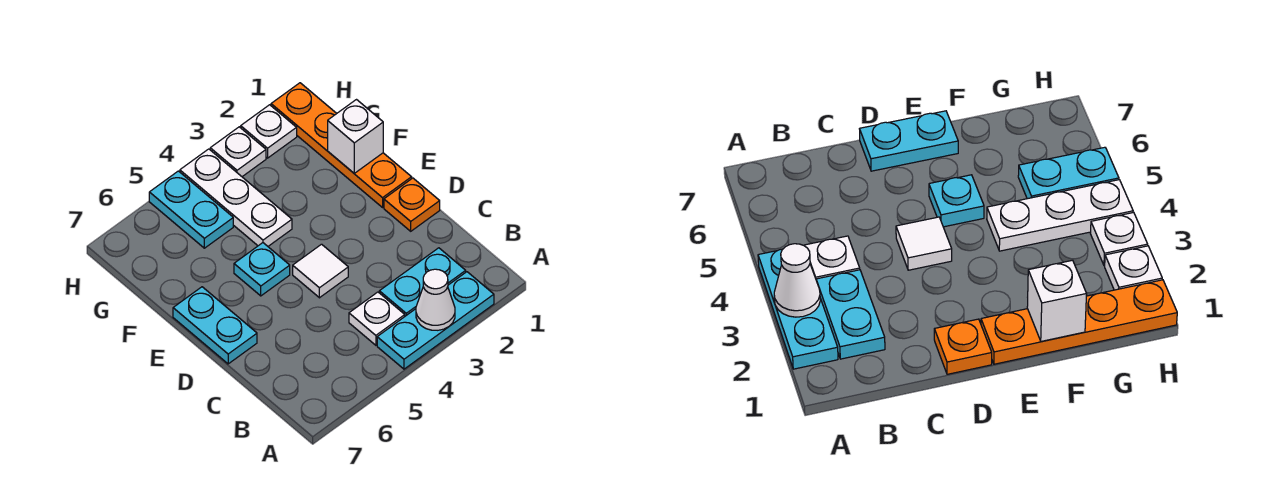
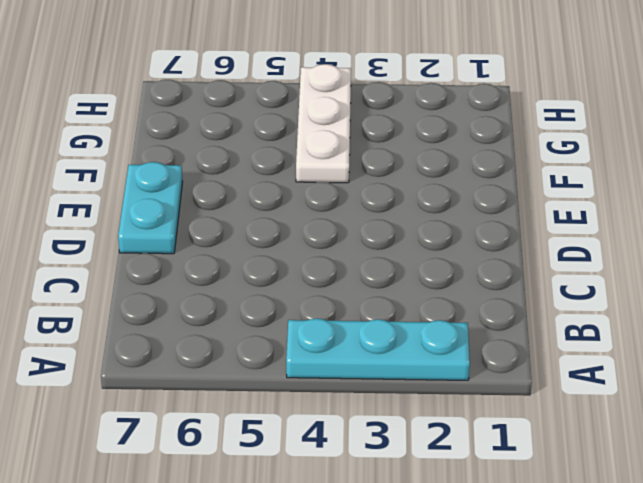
none -> cyan plate B2:B3 level 1
none -> white plate B4 level 1
none -> orange plate D1 level 1

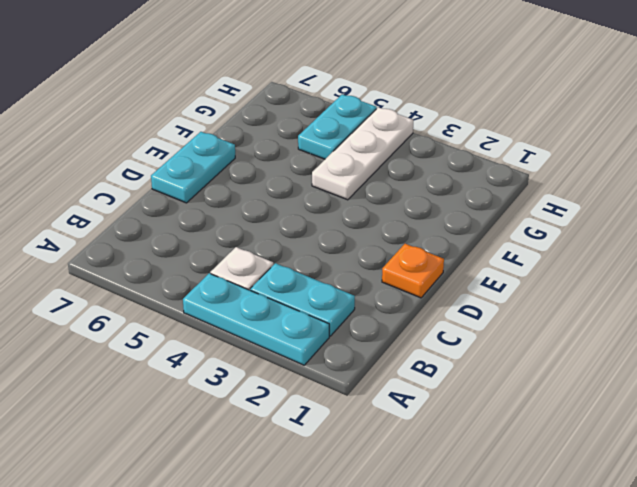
none -> white tile D4 level 1
none -> orange plate E1:H1 level 1
none -> cyan plate E5 level 1

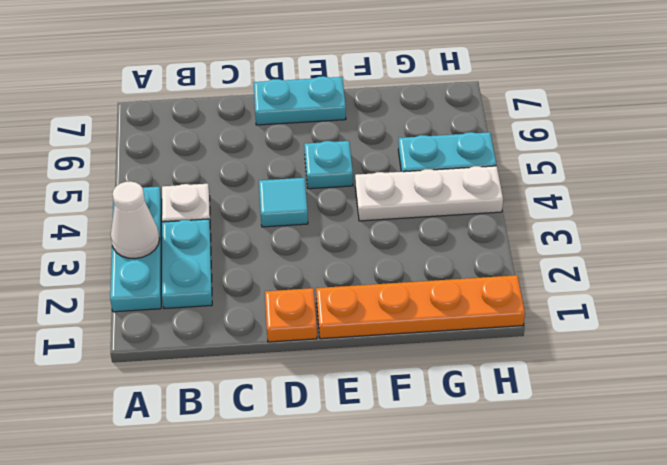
cyan tile D4 level 1 -> white tile D4 level 1
none -> white plate H2 level 1
none -> white plate H3 level 1
none -> white brick F1 level 2

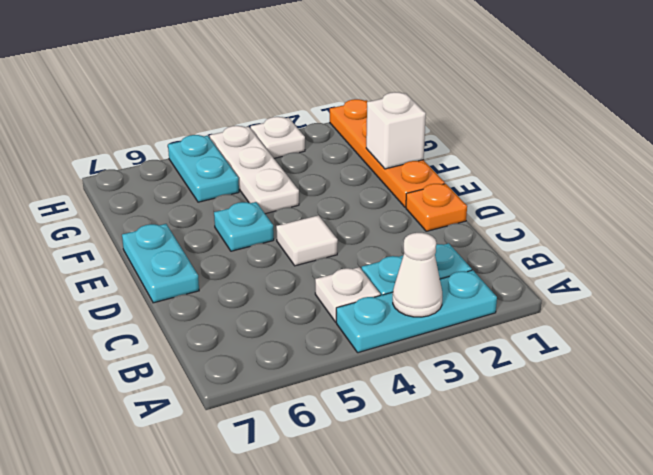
none -> white plate H2 level 1

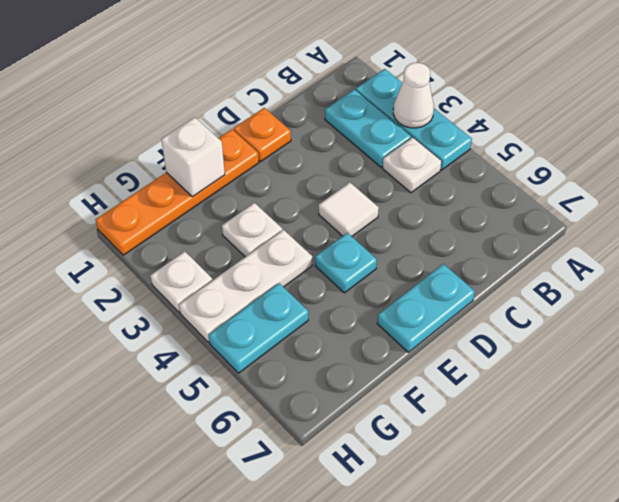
white plate F3 level 1 -> white plate H2 level 1

